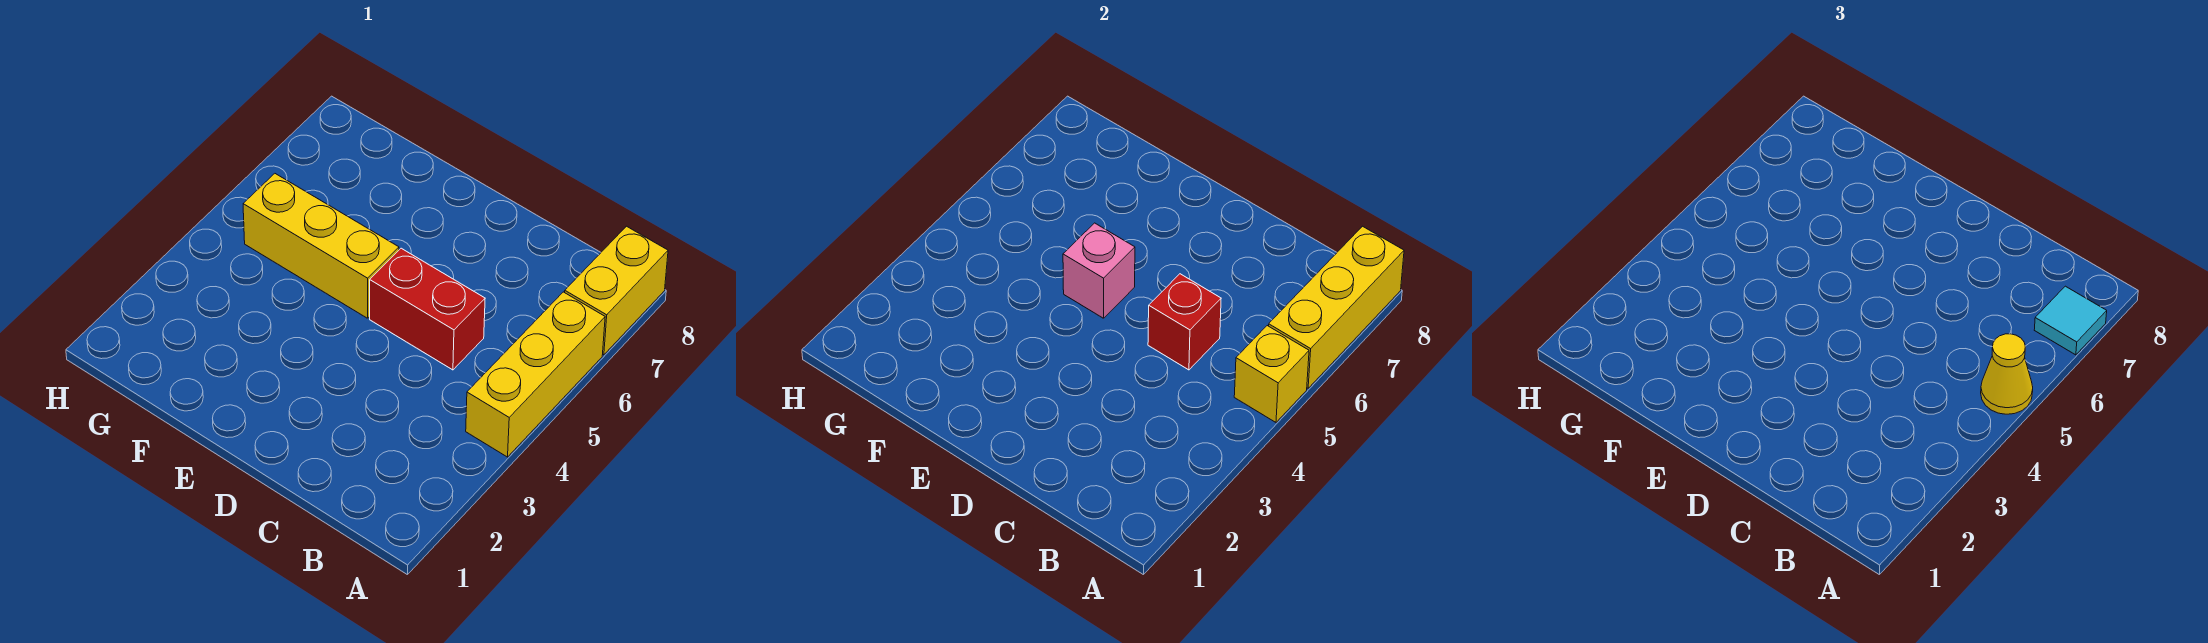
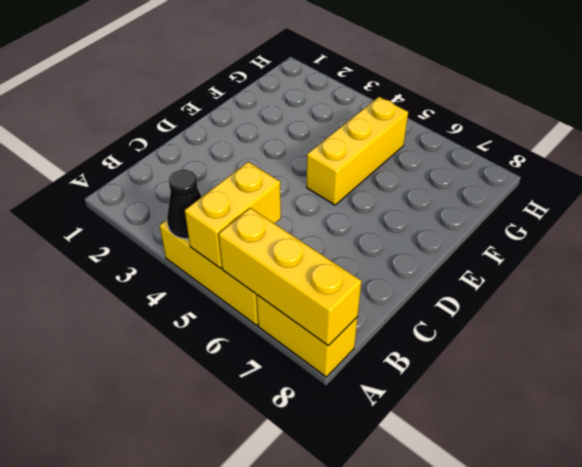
black cone A4 level 2 -> none
yellow brick A5:B5 level 2 -> yellow brick A5 level 2
none -> red brick C5:D5 level 1
none -> red brick C5 level 2

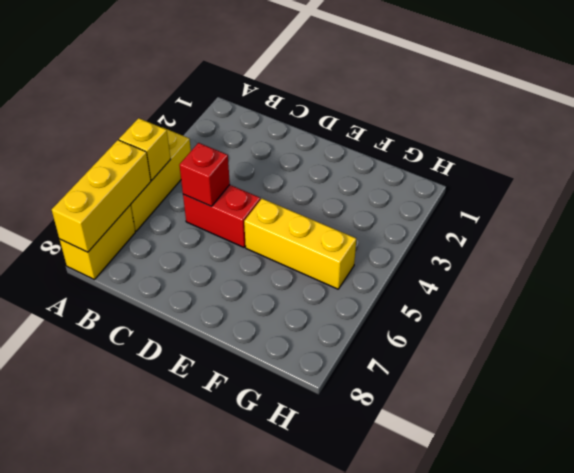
none -> pink brick E5 level 2
none -> yellow cone A5 level 3

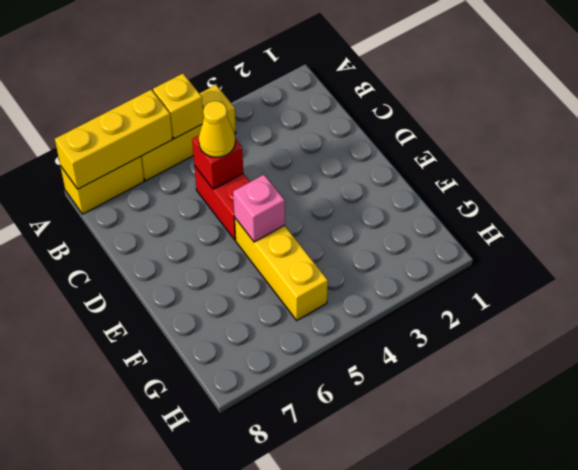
yellow cone C5 level 3 -> yellow cone A5 level 3
none -> cyan tile A7 level 3

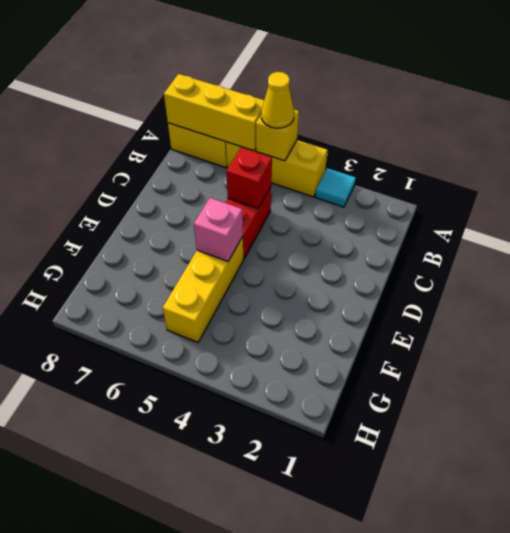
cyan tile A3 level 1 -> cyan tile A7 level 3

